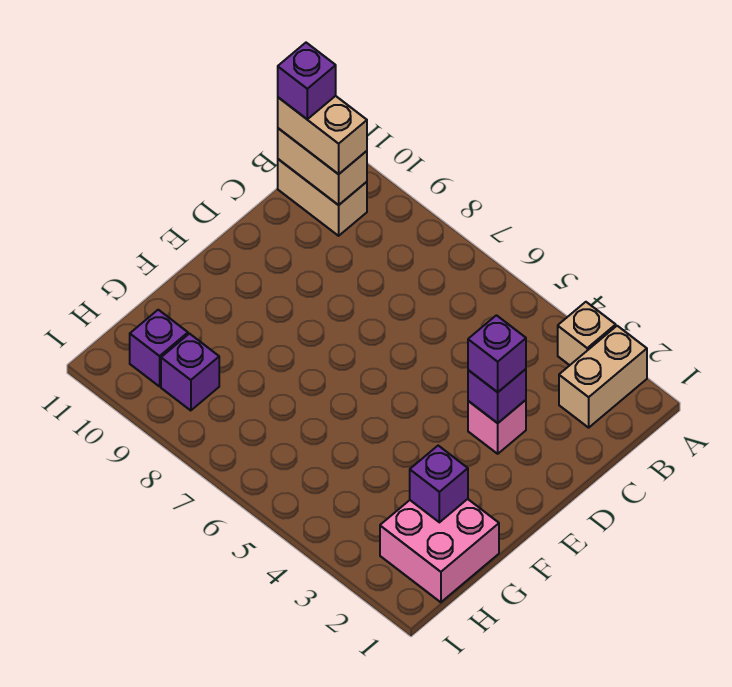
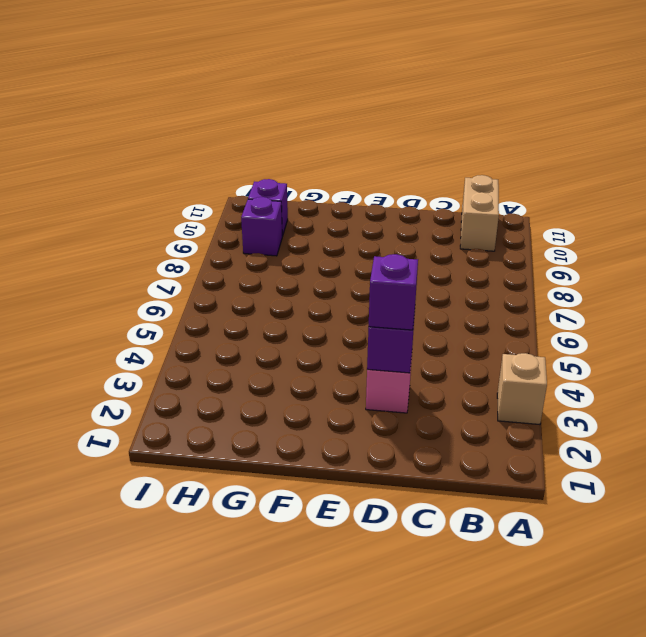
none -> tan brick A2:B2 level 1
none -> pink brick G1:H2 level 1
none -> tan brick B10:B11 level 2

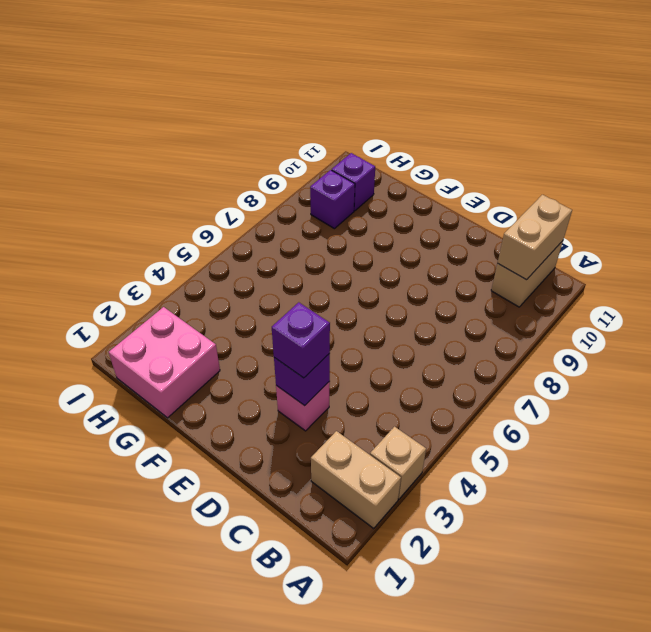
none -> purple brick G2 level 2
none -> tan brick B10:B11 level 3
none -> purple brick B11 level 4

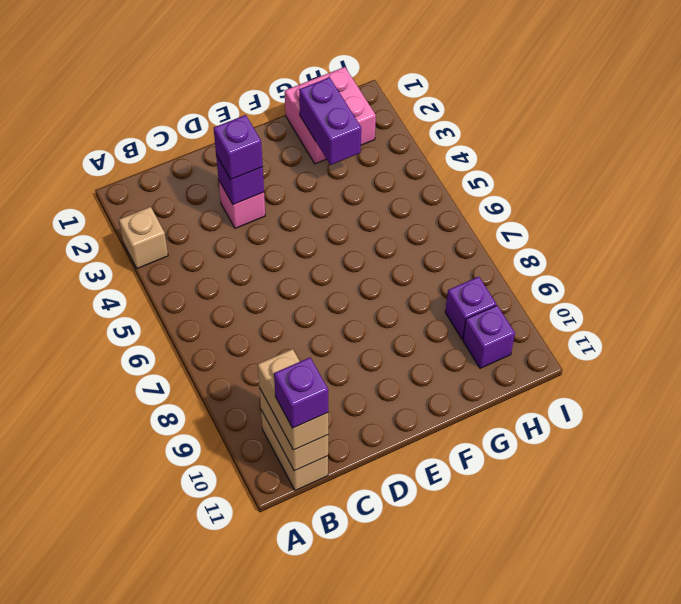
purple brick G2:G3 level 2 -> purple brick G2 level 2
none -> tan brick A2:B2 level 1

